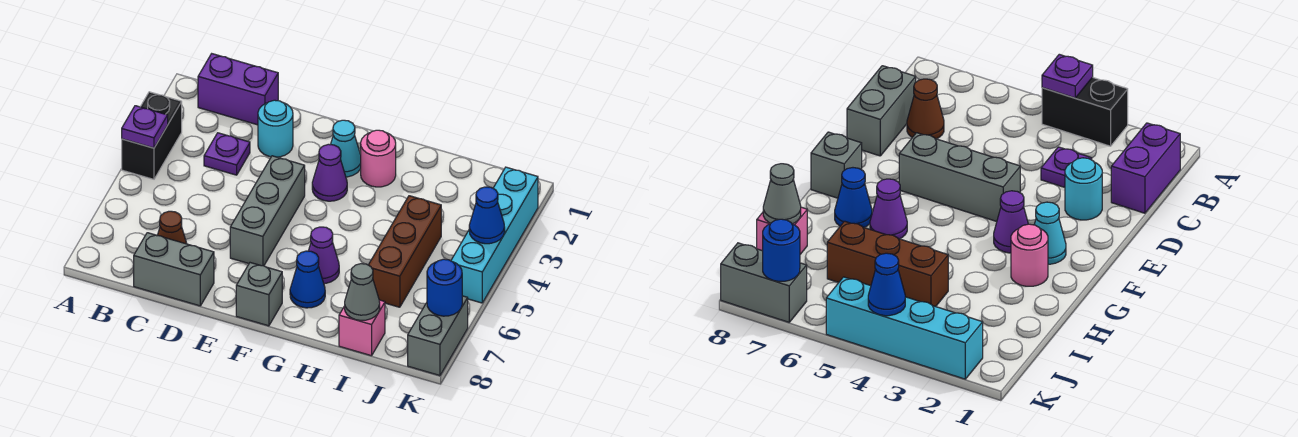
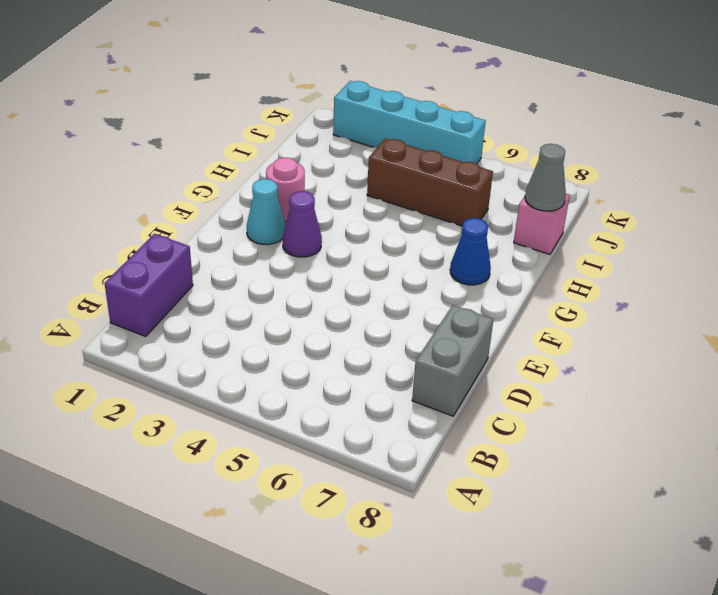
none -> black brick A3:A4 level 1
none -> purple plate C3 level 1
none -> brown cone C7 level 1

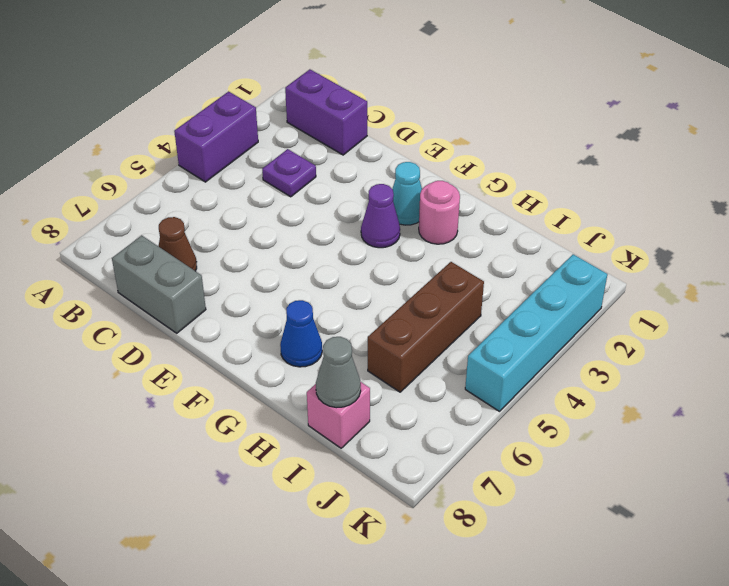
purple brick A3:A4 level 1 -> black brick A3:A4 level 1
none -> cyan round brick D2 level 1
none -> grey brick E4:E6 level 1
none -> grey brick F8 level 1

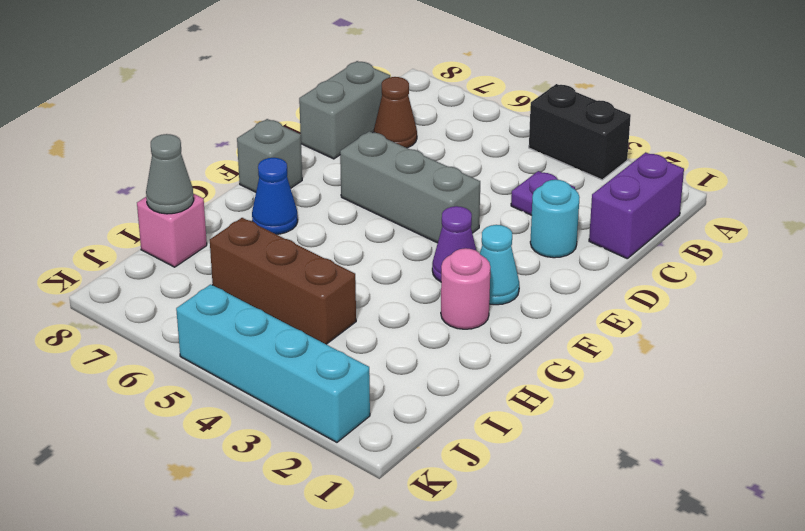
none -> purple cone G6 level 1
none -> grey brick K7:K8 level 1
none -> purple plate A4 level 2

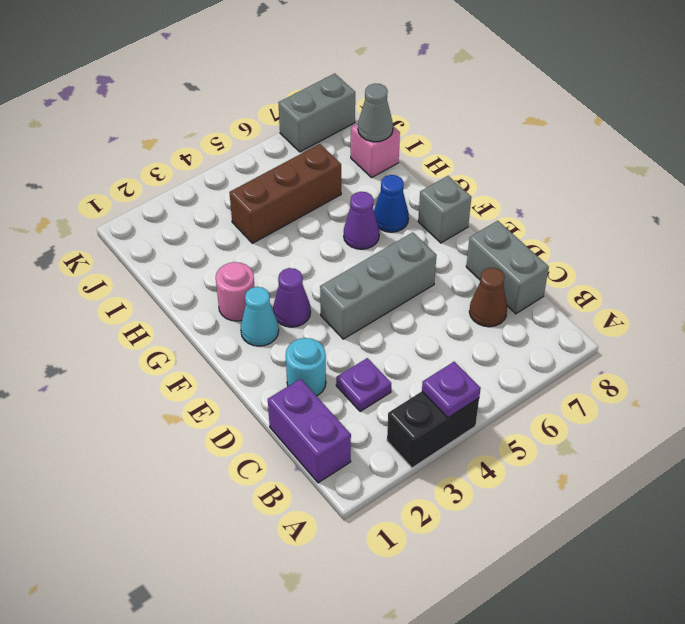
none -> cyan brick K2:K5 level 1
none -> blue cone K4 level 2
none -> blue round brick K7 level 2

